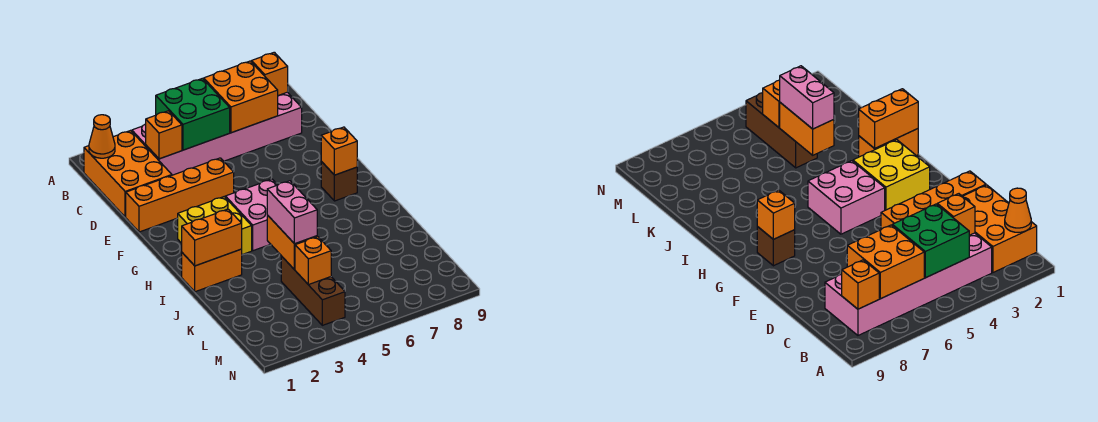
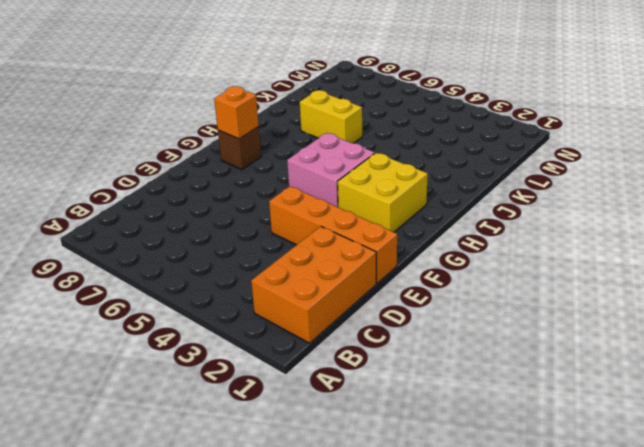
yellow brick J6:J7 level 1 -> none
none -> pink brick B3:C8 level 1
none -> orange brick I1:I2 level 1
none -> brown brick K4:M4 level 1

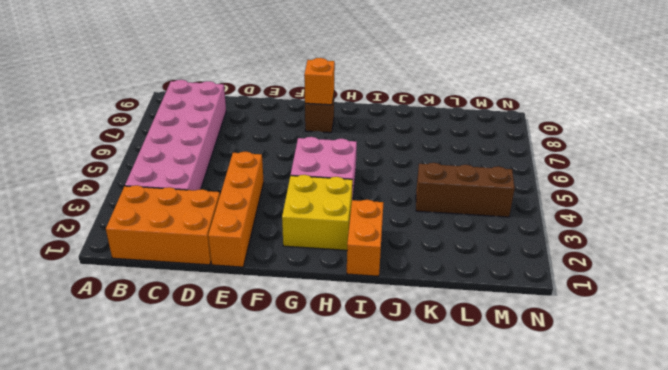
none -> orange cone B1 level 2
none -> green brick B4:C5 level 2
none -> orange brick B6:C7 level 2

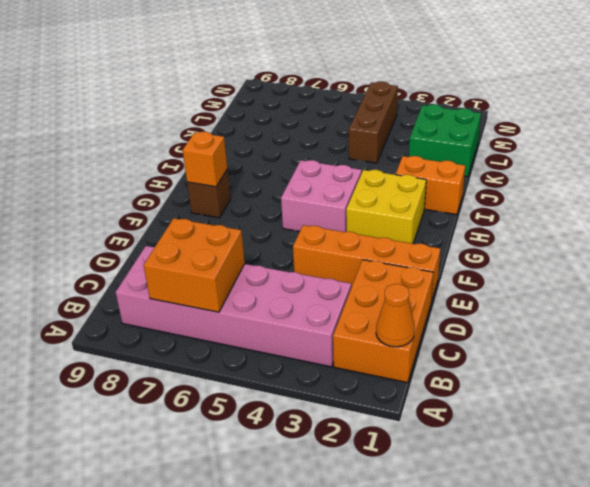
green brick K1:L2 level 1 -> green brick B4:C5 level 2
none -> orange brick B8 level 2
none -> orange brick C3 level 2
none -> orange brick I1:I2 level 2

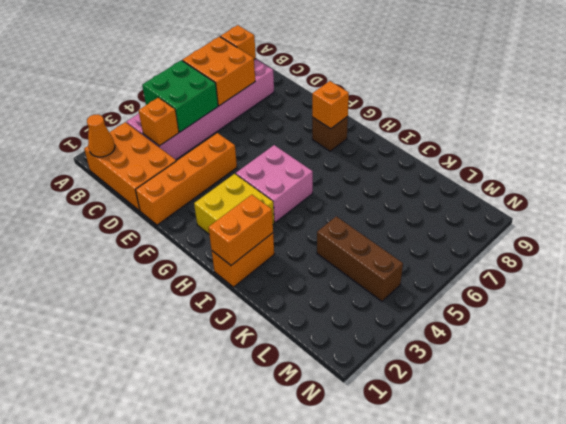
none -> orange brick J4:K4 level 2
none -> orange brick L4 level 2
none -> pink brick J4:K4 level 3

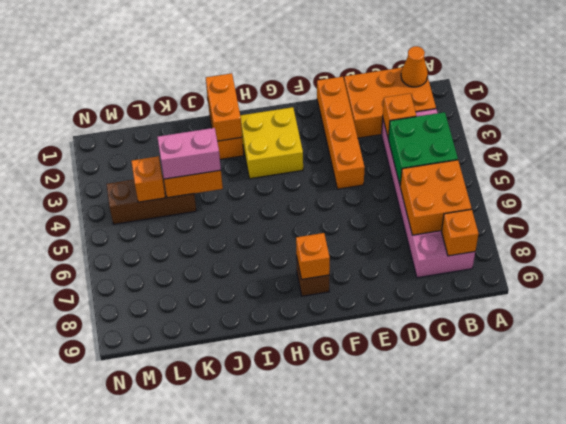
none -> pink brick G4:H5 level 1

